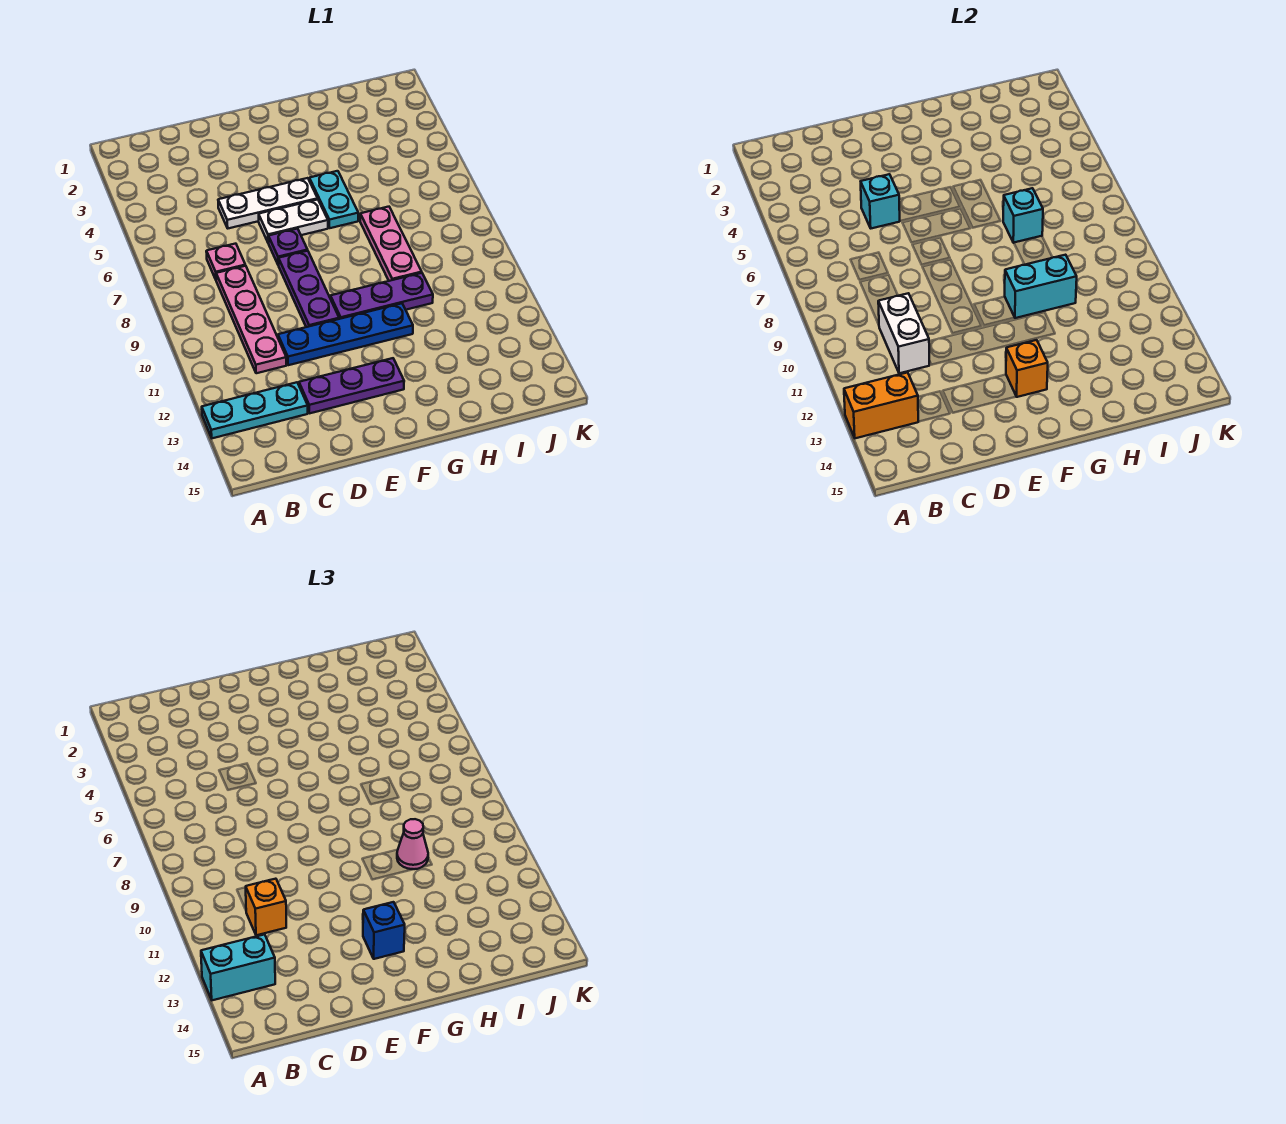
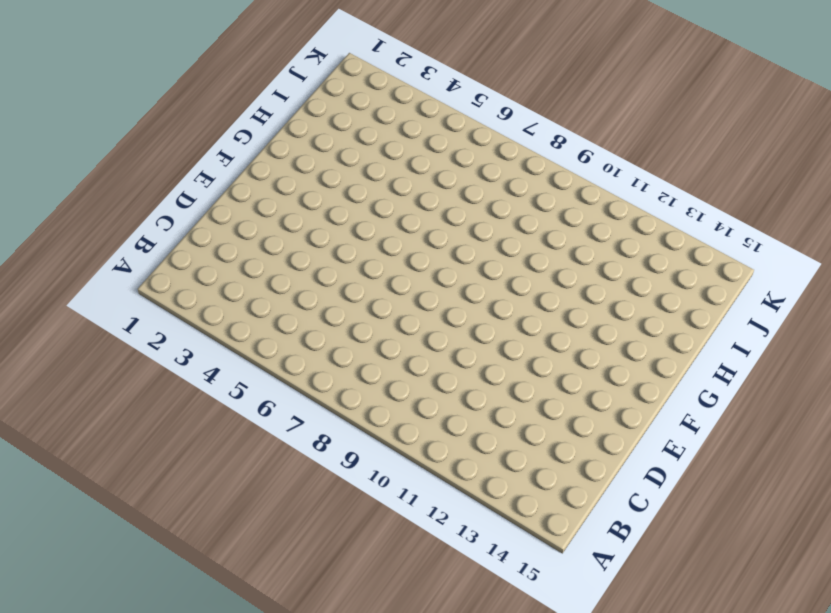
none -> cyan plate A13:C13 level 1
none -> pink plate C7 level 1
none -> pink plate C8:C11 level 1

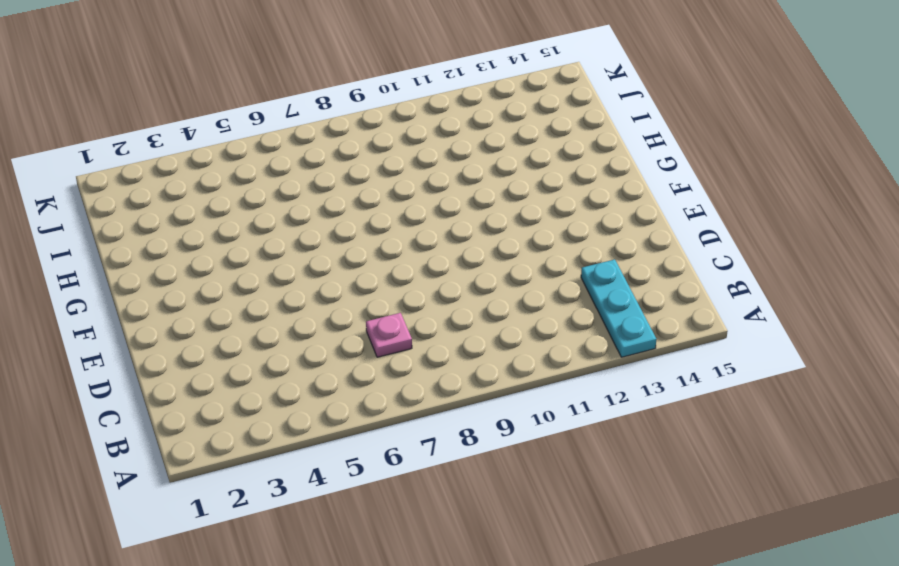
none -> pink plate C8:C11 level 1
none -> white plate D5:F5 level 1
none -> blue plate D11:G11 level 1

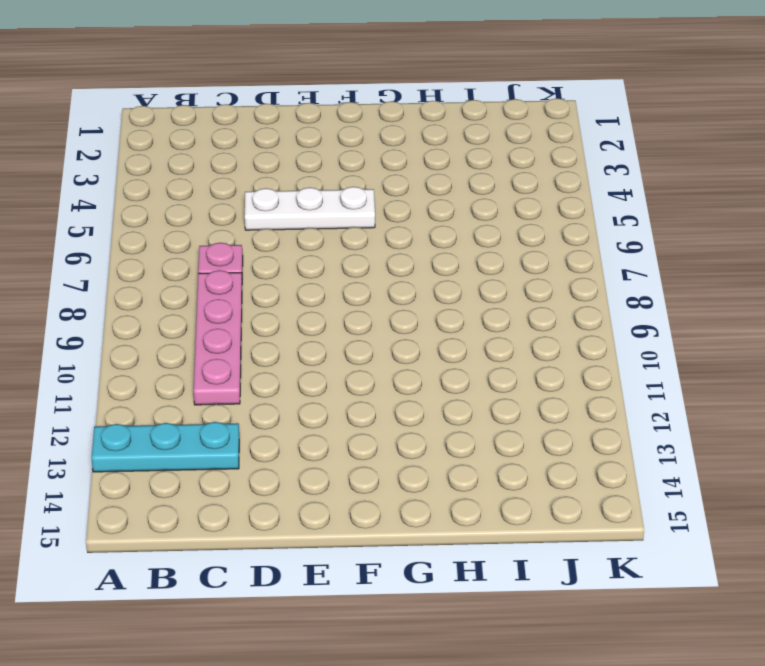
none -> blue plate D11:G11 level 1
none -> purple plate D13:F13 level 1
none -> white plate E6:F6 level 1

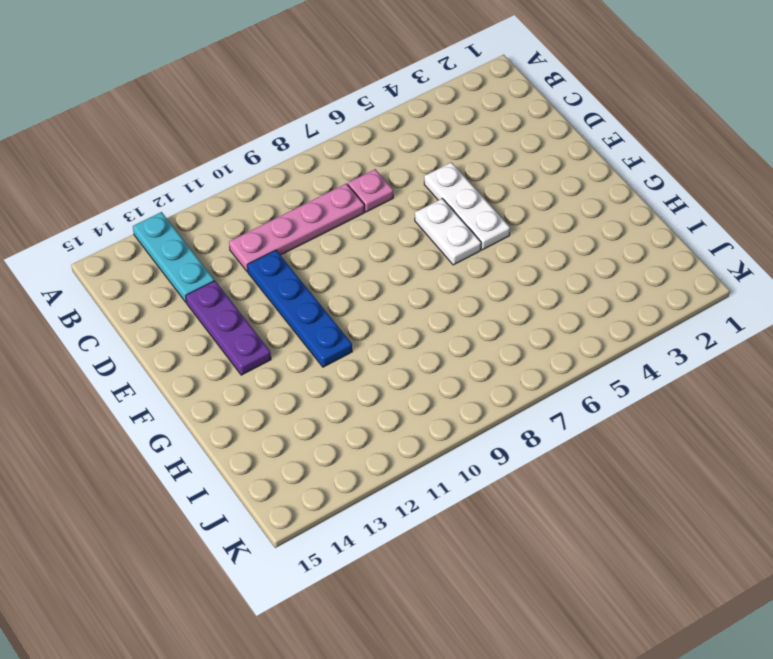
none -> purple plate E7 level 1
none -> purple plate E8:E10 level 1
none -> purple plate F10:H10 level 1

